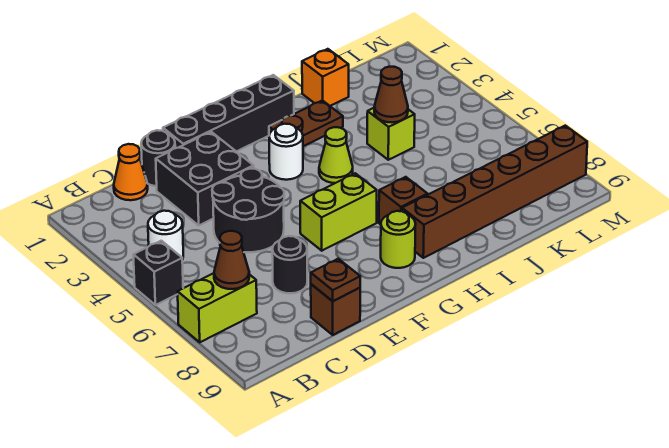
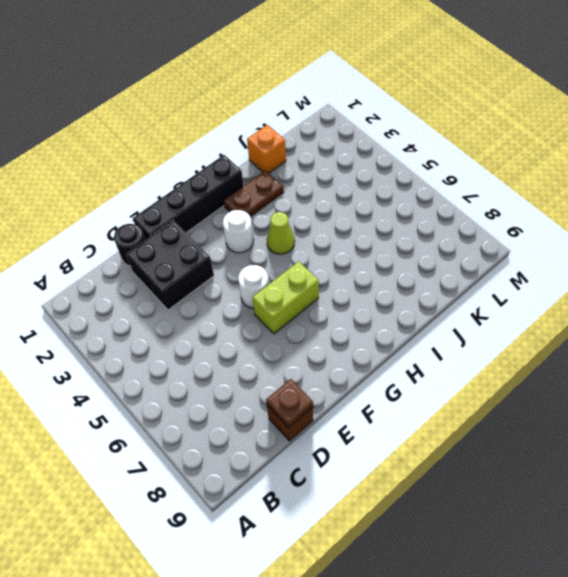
white round brick F5 level 1 -> white round brick B4 level 1
none -> black brick A5 level 1
none -> lime brick A7:B7 level 1
none -> orange cone C1 level 1

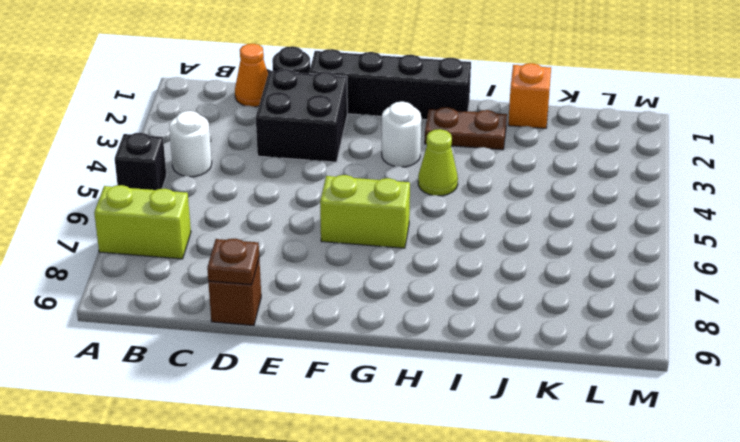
none -> black round brick D4:E5 level 1
none -> black round brick D7 level 1
none -> lime round brick G8 level 1

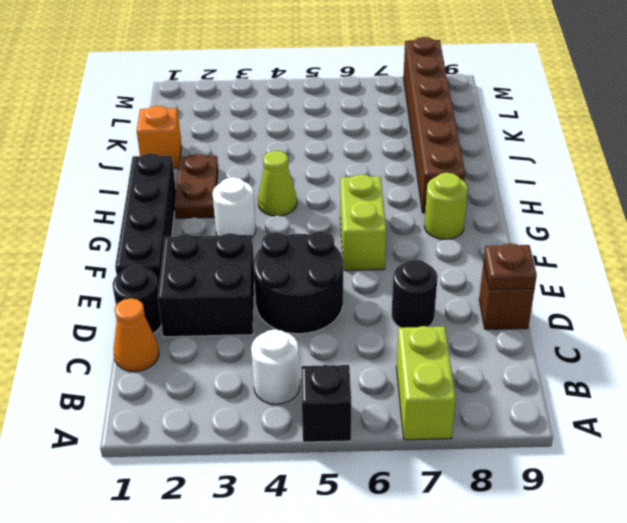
none -> brown brick H7 level 1
none -> lime brick J4 level 1
none -> brown cone B7 level 2

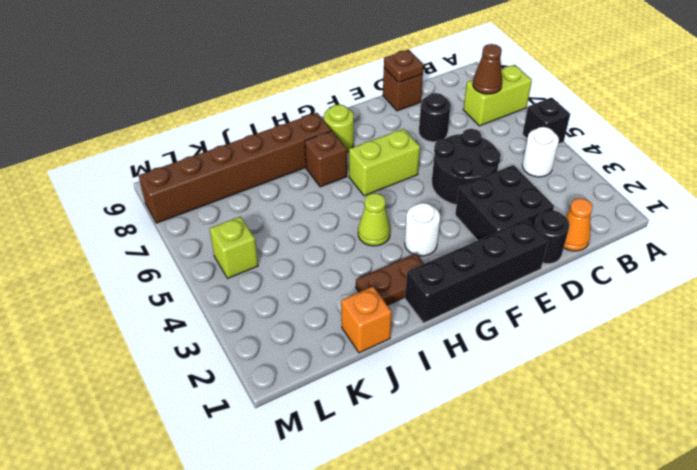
lime brick L5 level 1 -> lime brick J4 level 1
none -> brown cone J4 level 2

